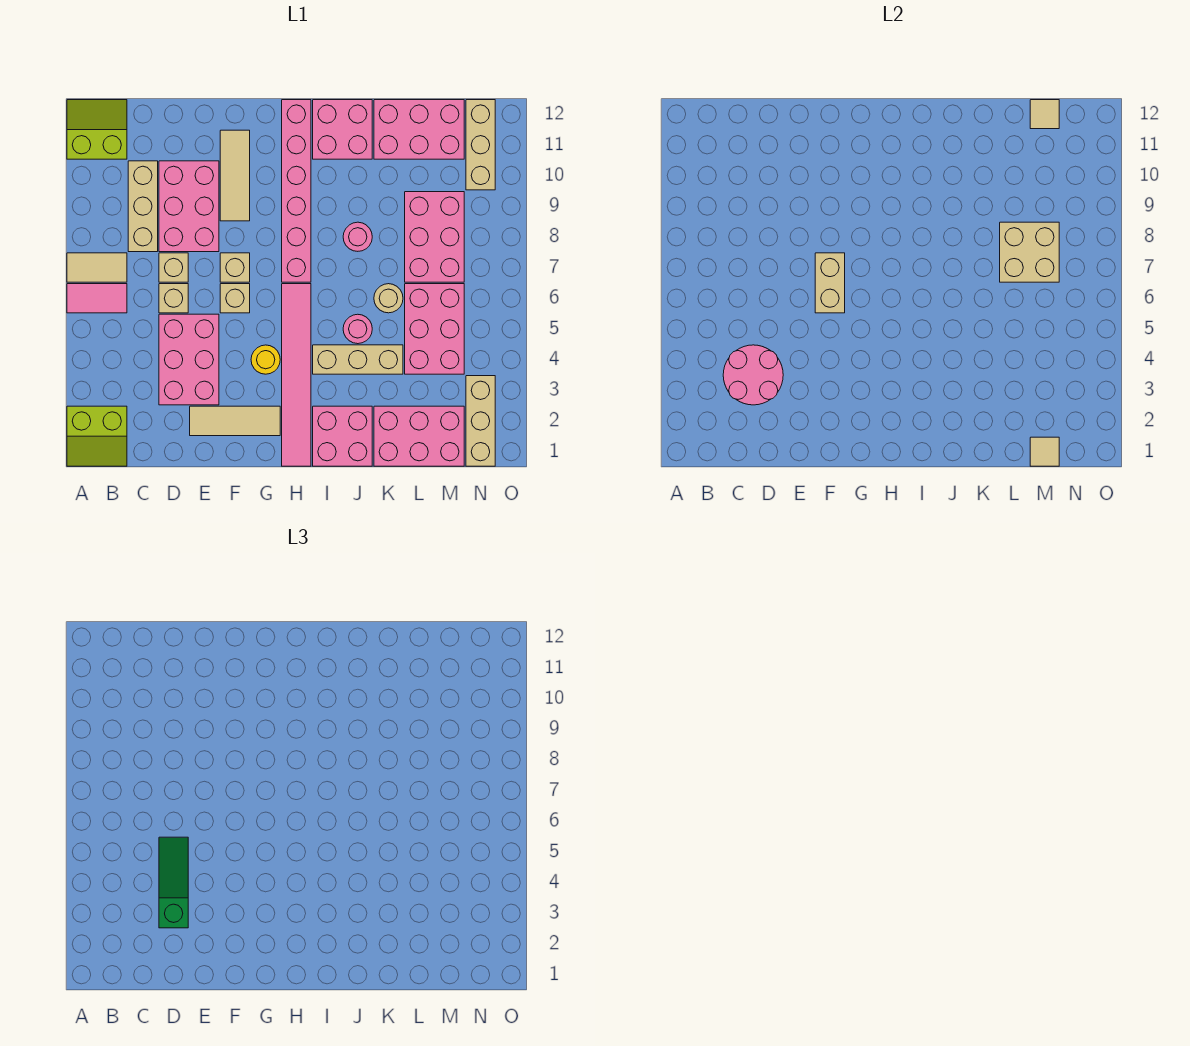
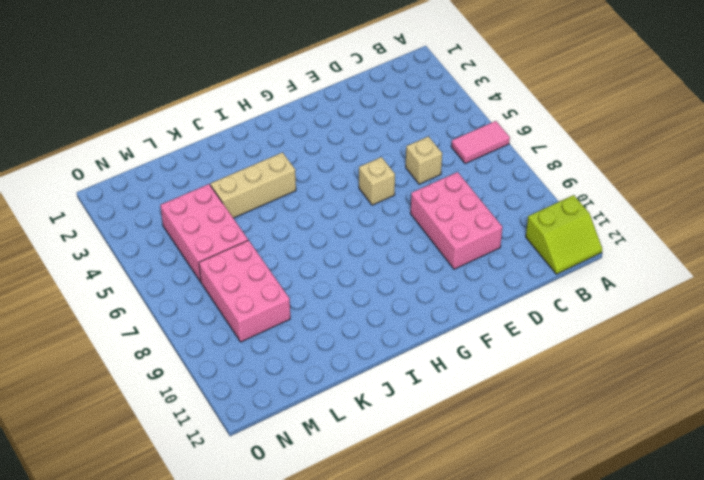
none -> lime slope A1:B2 level 1 top 2
none -> tan tile A7:B7 level 1
none -> tan brick C8:C10 level 1
none -> pink brick D3:E5 level 1

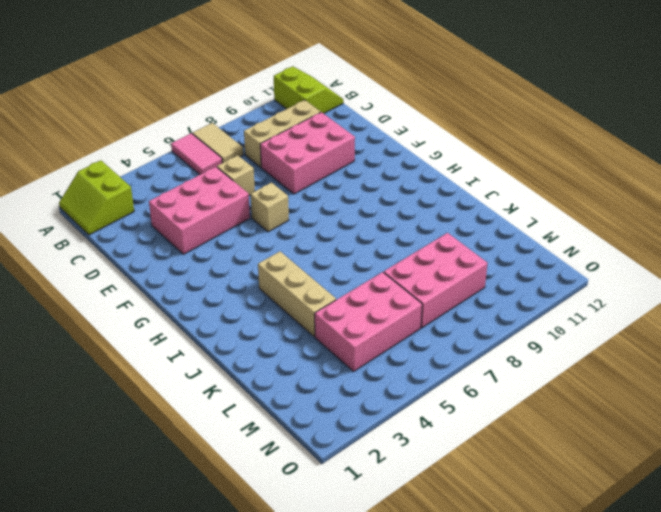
none -> tan brick D7 level 1
none -> tan tile E2:G2 level 1
none -> tan brick F7 level 1
none -> tan tile F9:F11 level 1

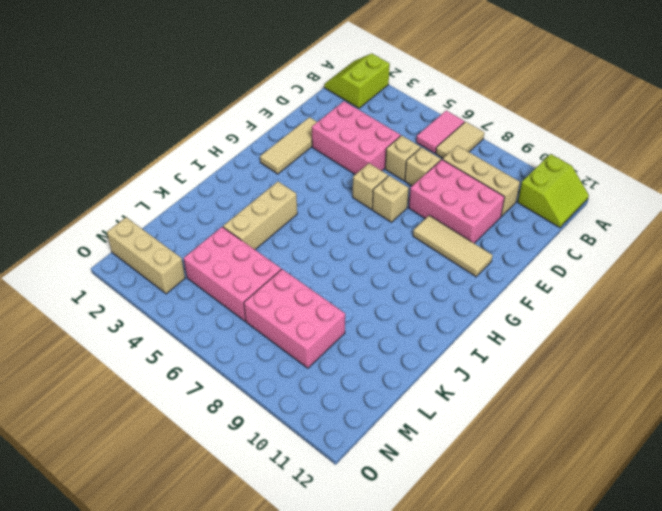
none -> yellow round brick G4 level 1
none -> pink tile H1:H6 level 1
none -> pink brick H7:H12 level 1
none -> pink brick I1:J2 level 1

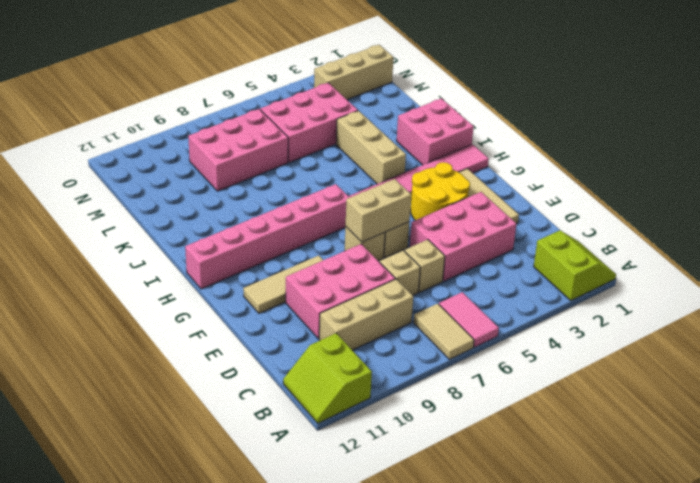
yellow round brick F3:G4 level 1 -> yellow round brick G4 level 1
none -> pink brick I11:J12 level 1
none -> pink round brick J5 level 1
none -> pink round brick J8 level 1
none -> pink brick K1:M2 level 1

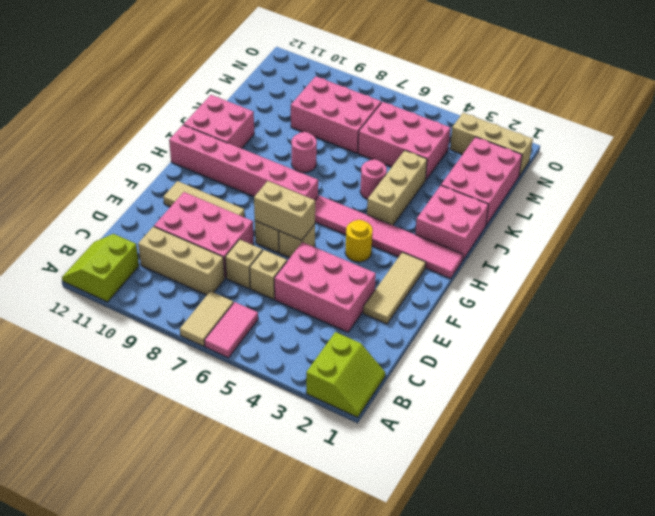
none -> tan round brick K6 level 1
none -> pink brick K11:M12 level 1
none -> tan brick N10:N12 level 1
none -> pink round brick C3:D4 level 2

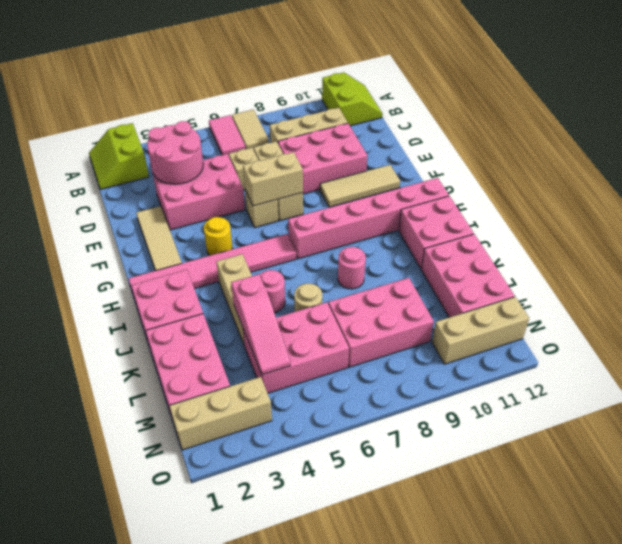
pink slope K4:M4 level 2 top K -> none
none -> tan brick L7:M8 level 2
none -> tan tile M1 level 2
none -> tan tile M12 level 2
none -> green slope D3:D5 level 3 top 3

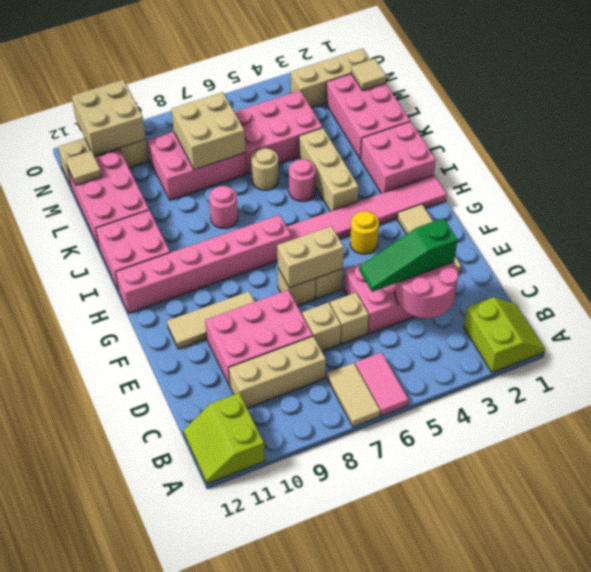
tan brick N10:O11 level 2 -> none

